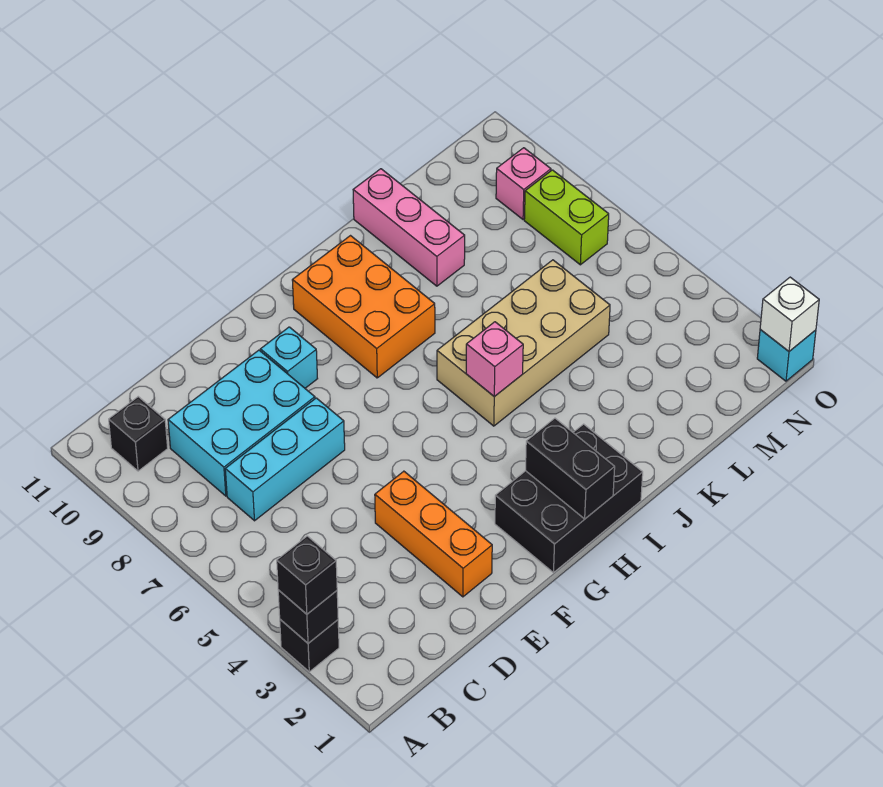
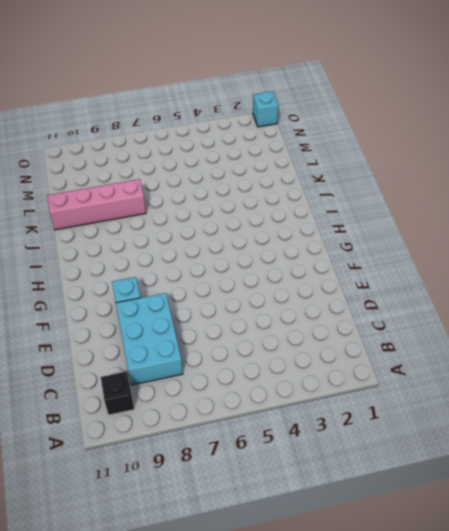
pink brick K8:K11 level 1 -> pink brick K9:K11 level 1
none -> black brick A3 level 1
none -> cyan brick C7:E7 level 1
none -> orange brick E2:E4 level 1

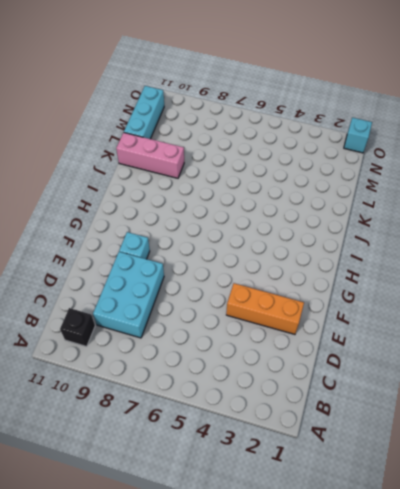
cyan brick L11:N11 level 1 -> cyan brick C7:E7 level 1
none -> black brick A3 level 1
none -> black brick G1:I2 level 1
none -> orange brick H8:I10 level 1

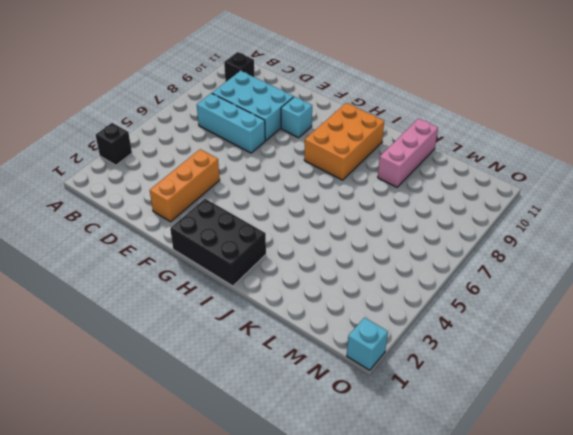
none -> tan brick I5:L6 level 1
none -> lime brick N7:N8 level 1
none -> pink brick N9 level 1

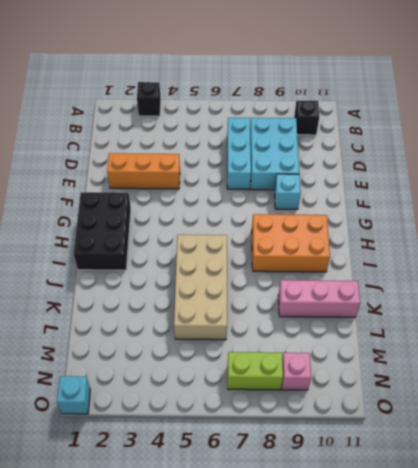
none -> black brick A3 level 2
none -> black brick H1:H2 level 2
none -> pink brick I5 level 2

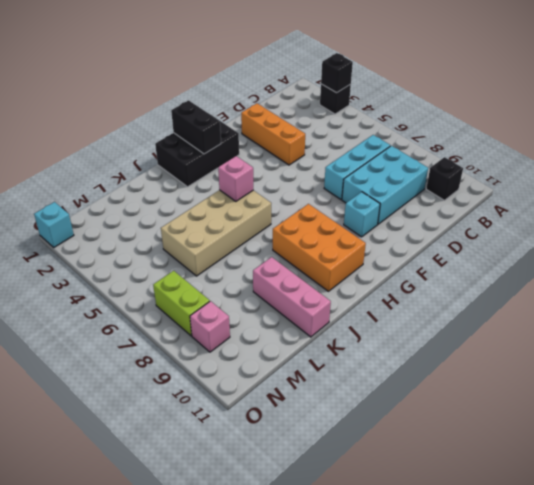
none -> white brick O1 level 2
none -> black brick A3 level 3

